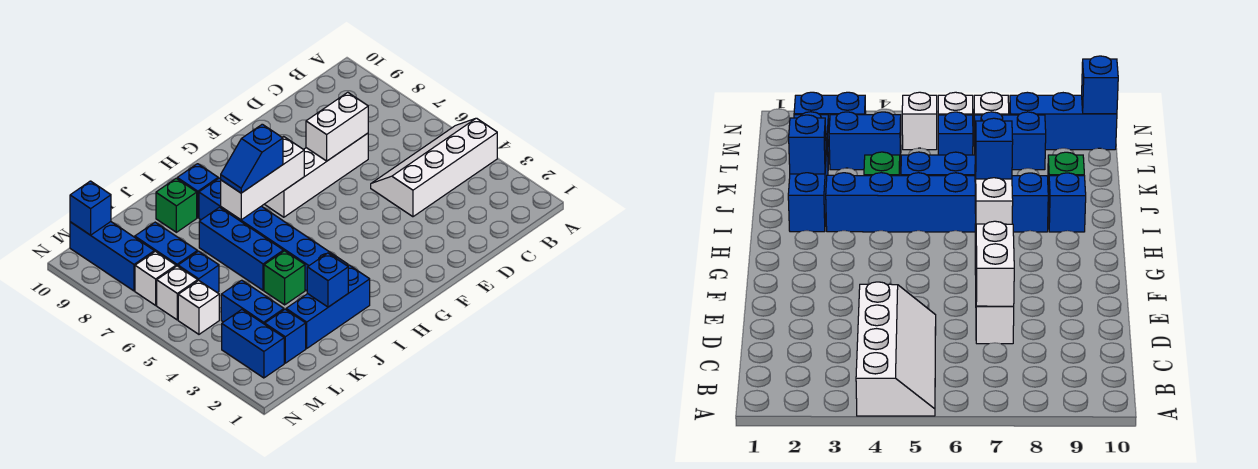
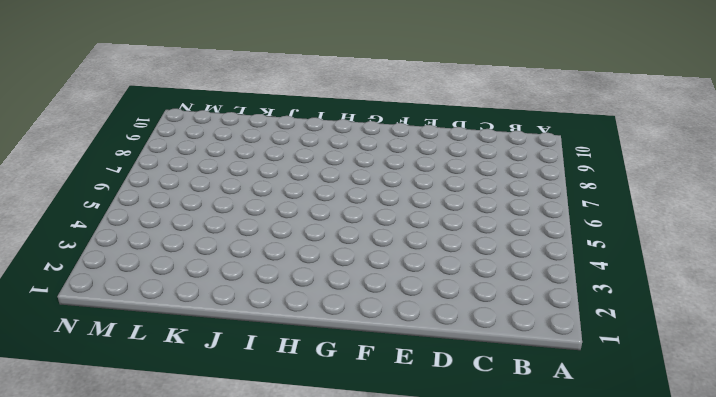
none -> white slope A4:D5 level 1 top 4
none -> white brick D7:G7 level 1
none -> blue brick I2:K2 level 1

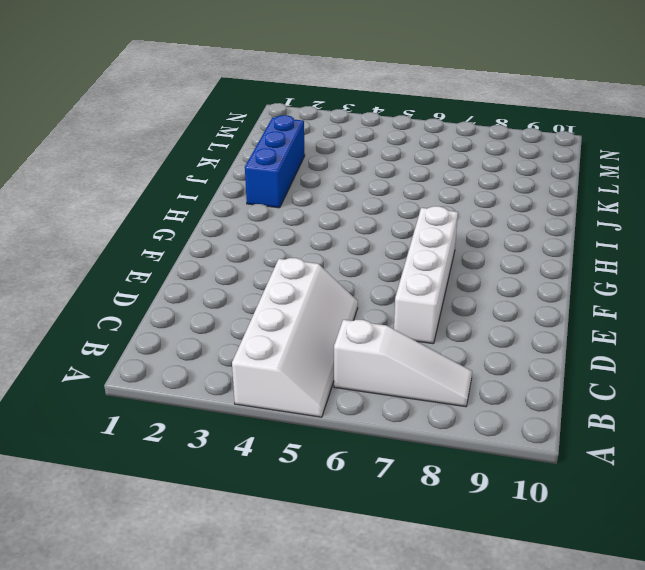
white slope B6:B8 level 1 top 6 -> none
none -> blue brick I3:I8 level 1
none -> blue brick I9 level 1
none -> green brick J4 level 1

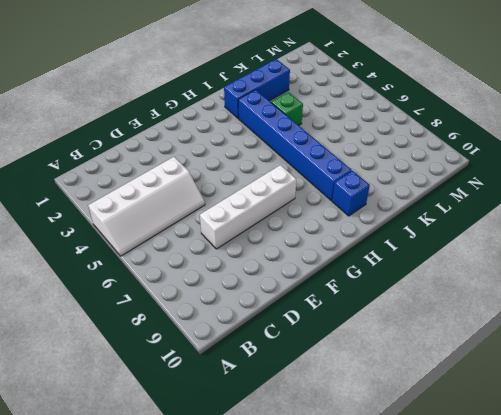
none -> blue brick J5:J7 level 1
none -> green brick J9 level 1
none -> blue brick L2 level 1

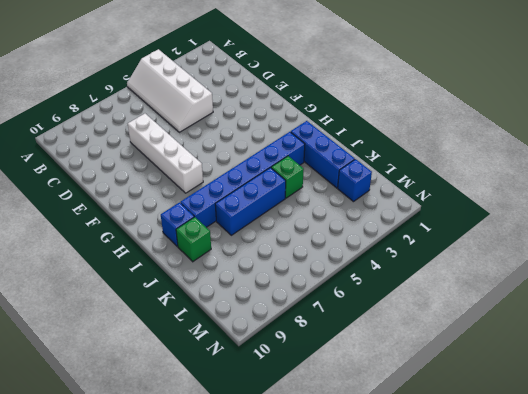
none -> blue brick L3:L4 level 1
none -> blue brick L6 level 1
none -> blue brick L7:L8 level 1

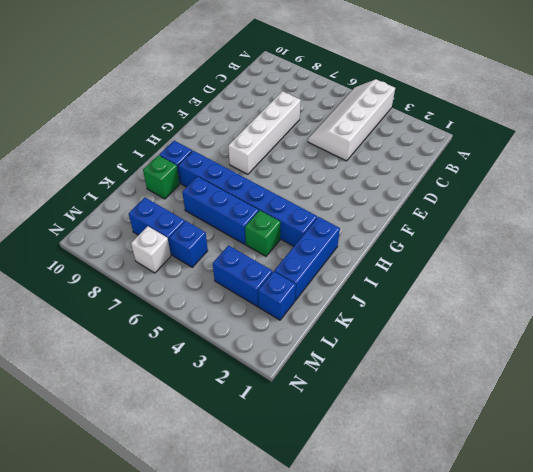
none -> blue brick M2:M3 level 1
none -> white brick M5 level 1
none -> white brick M6 level 1

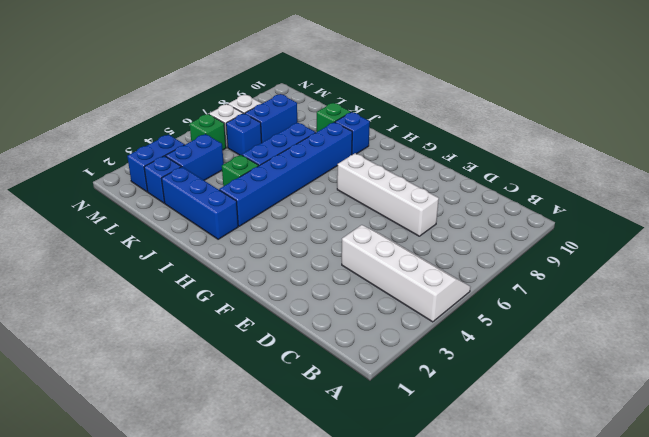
green brick M5 level 1 -> white brick M5 level 1
none -> blue brick M8:M10 level 1
none -> white brick D7:E7 level 2
none -> white brick G7:I7 level 2

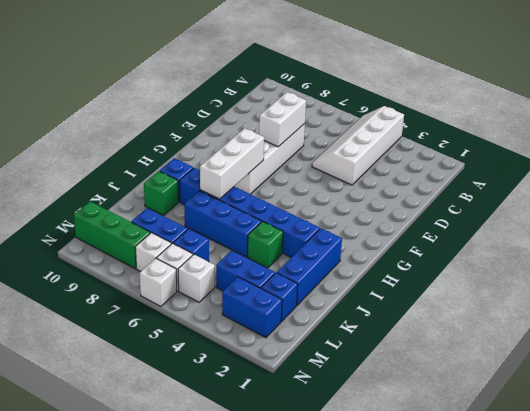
green brick M8:M10 level 1 -> blue brick M8:M10 level 1
white brick N6 level 1 -> none
none -> blue brick J2 level 2
none -> blue brick M10 level 2
none -> blue slope H7:I7 level 3 top H

